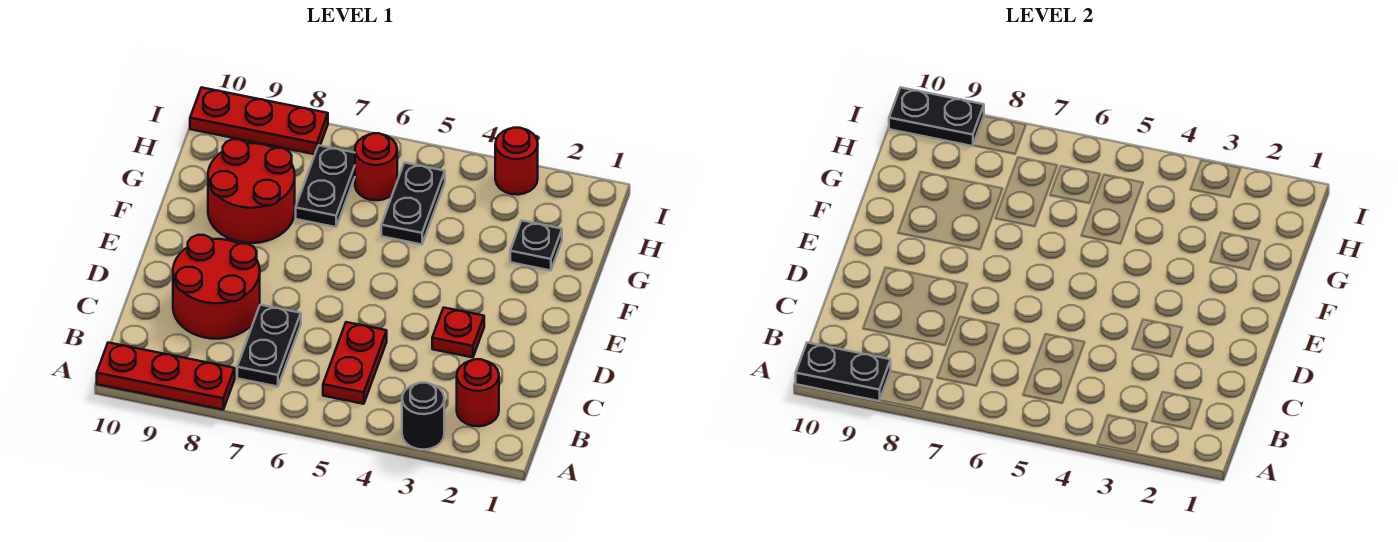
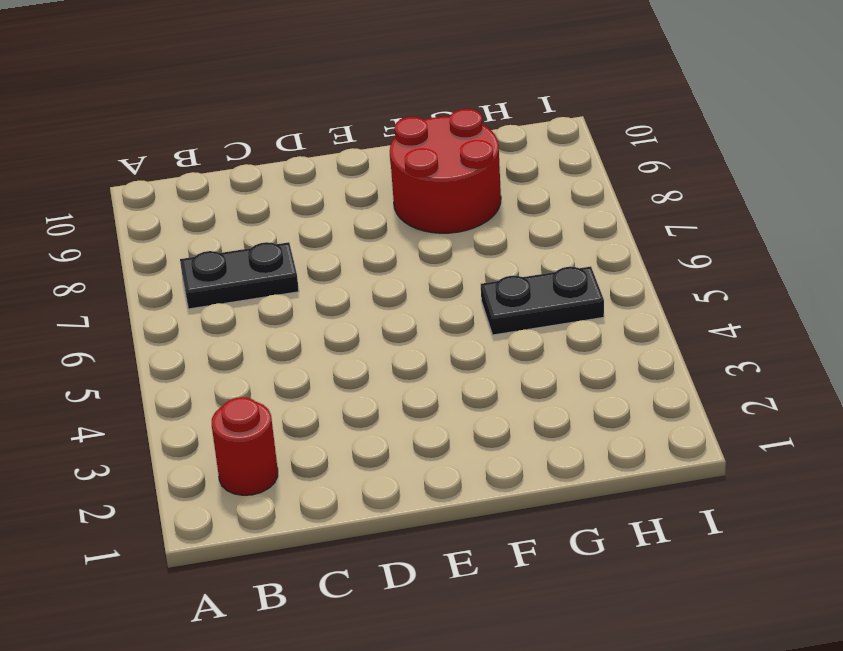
none -> black round brick A3 level 1
none -> red plate A8:A10 level 1
none -> red plate B5:C5 level 1

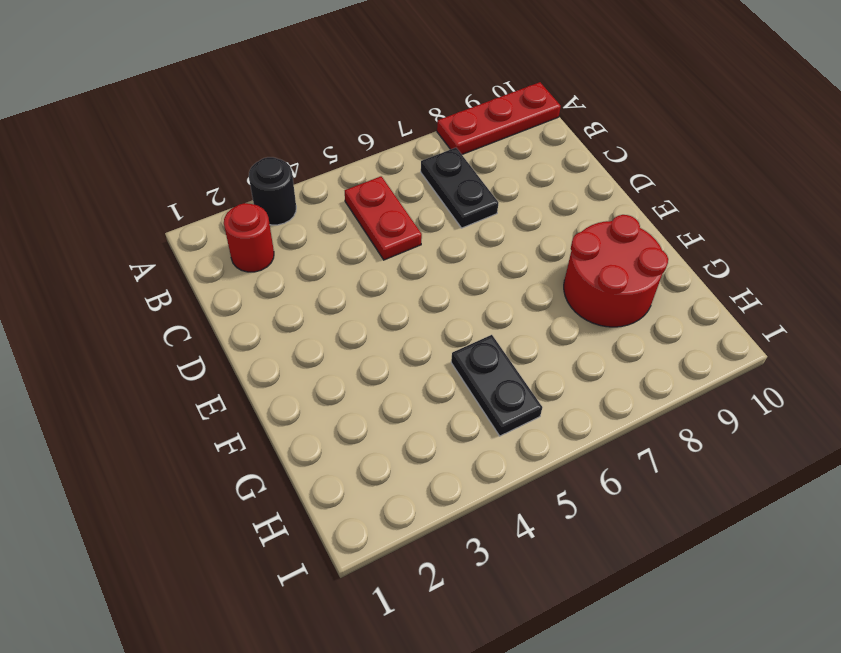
none -> red round brick C8:D9 level 1
none -> red plate D3 level 1
none -> black plate G2 level 1

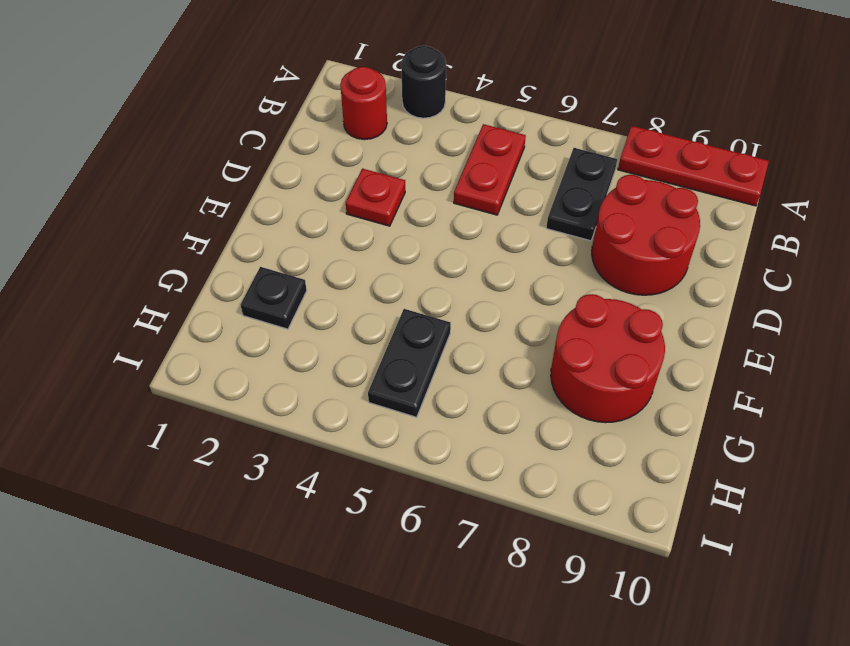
none -> black plate G7:H7 level 1
none -> red round brick H6 level 1
none -> red round brick I3 level 1

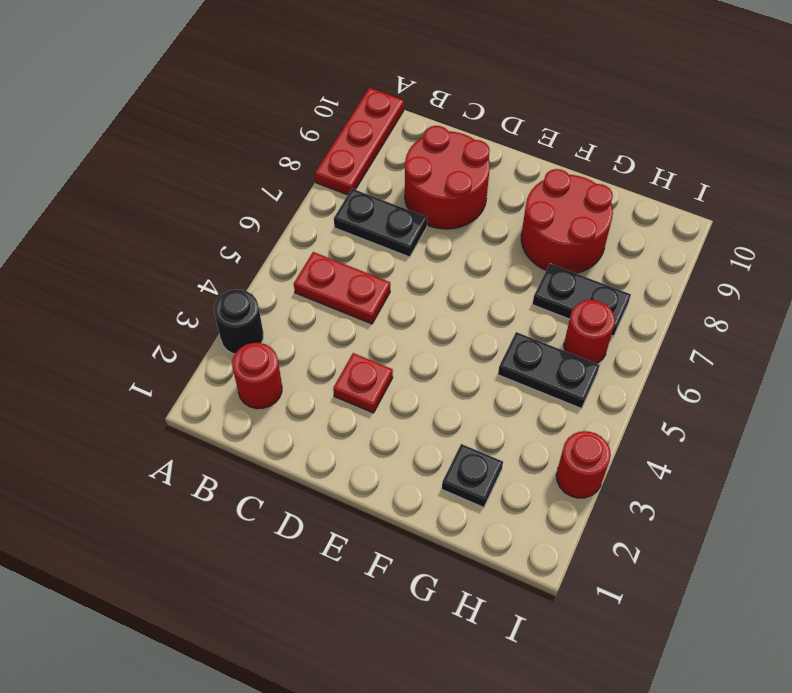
none -> red plate I8:I10 level 1
none -> black plate A9:A10 level 2
none -> black plate I9:I10 level 2

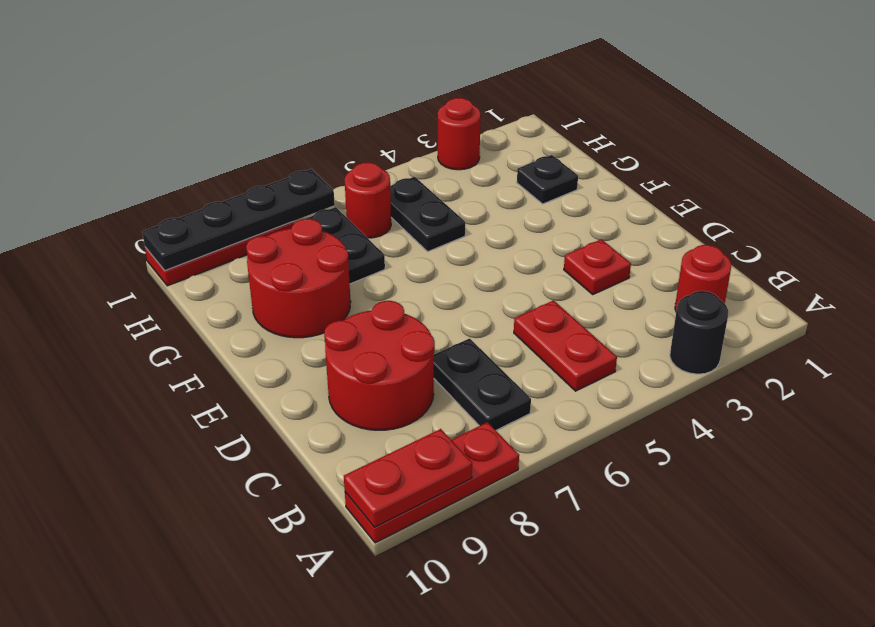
red plate A9:A10 level 2 -> black plate A9:A10 level 2
black plate I7:I10 level 2 -> black plate I9:I10 level 2

